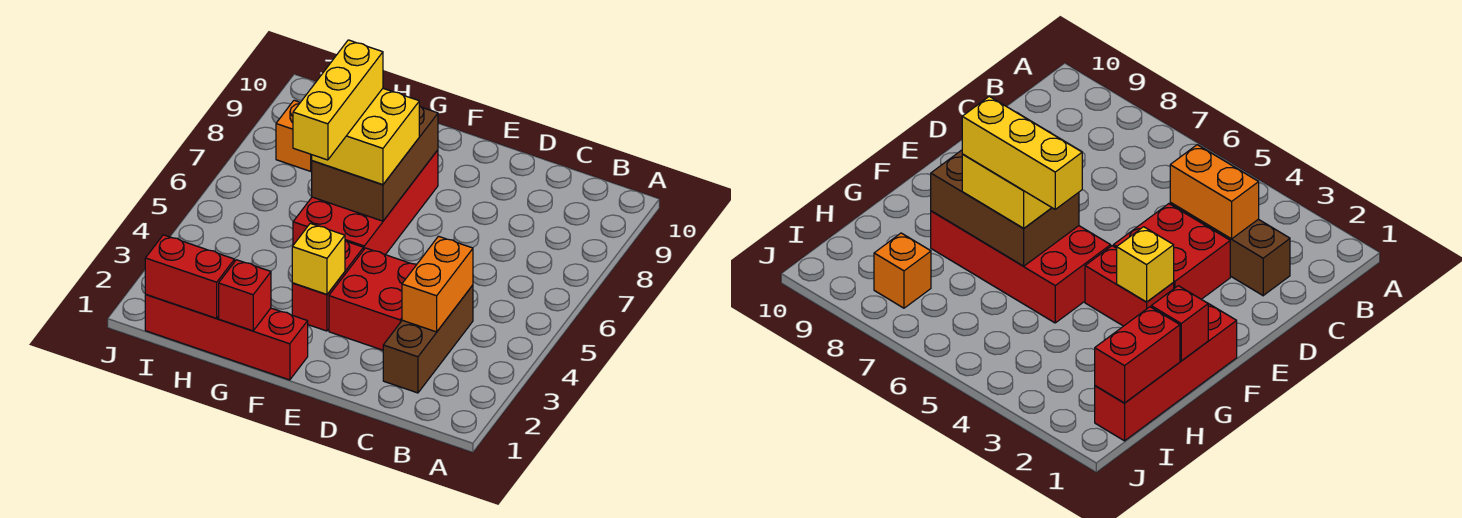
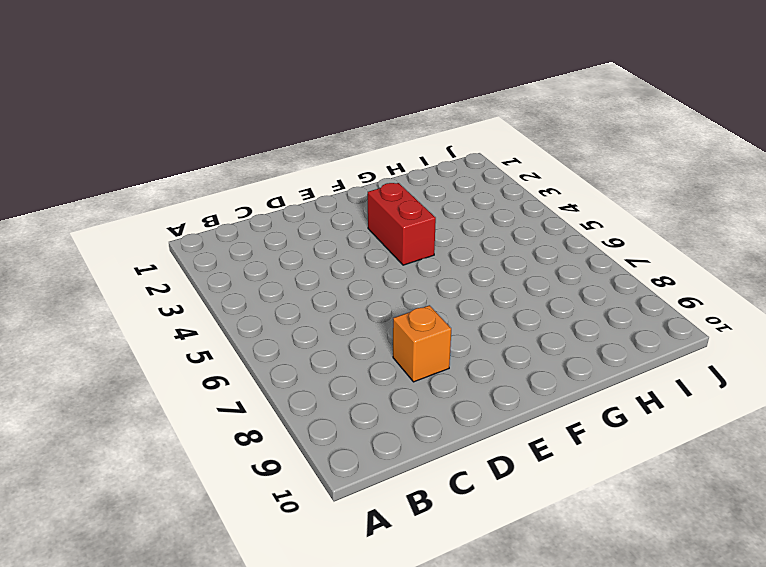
orange brick D8 level 1 -> orange brick I8 level 1
none -> brown brick C2:C4 level 1
none -> red brick D3:E4 level 1
none -> red brick F1:I1 level 1

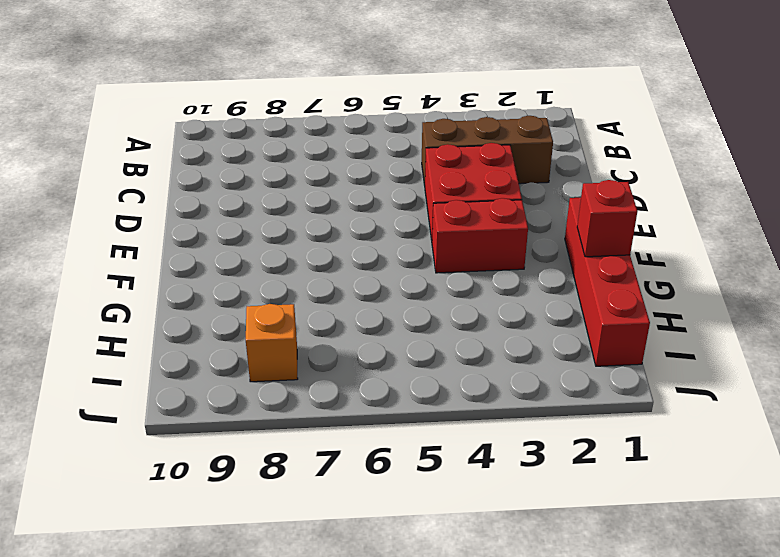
none -> red brick F5:G8 level 1
none -> orange brick C3:C4 level 2
none -> yellow brick F3 level 2

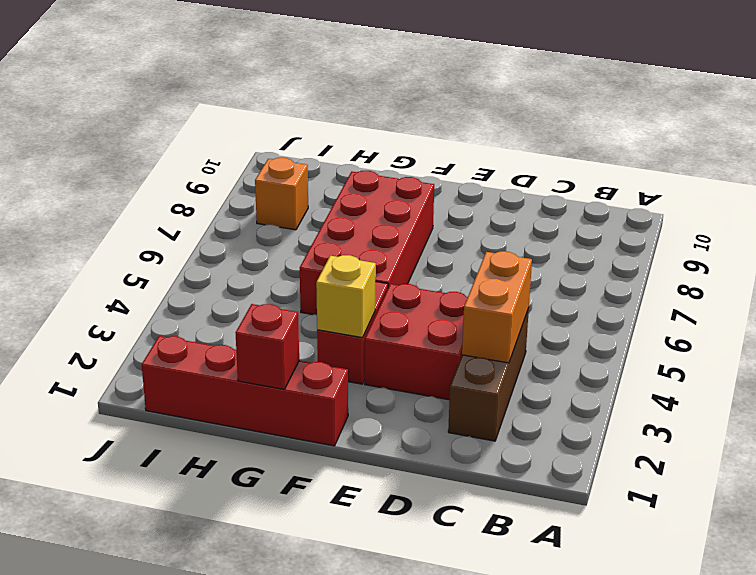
none -> brown brick F6:G8 level 2
none -> red brick H1:I1 level 2
none -> yellow brick F6:G7 level 3

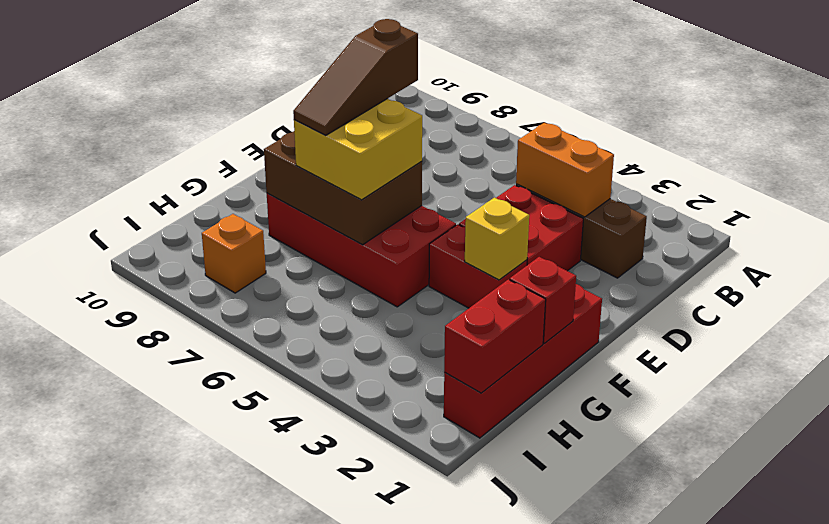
brown slope E7:G7 level 4 top E -> yellow brick G5:G7 level 4

